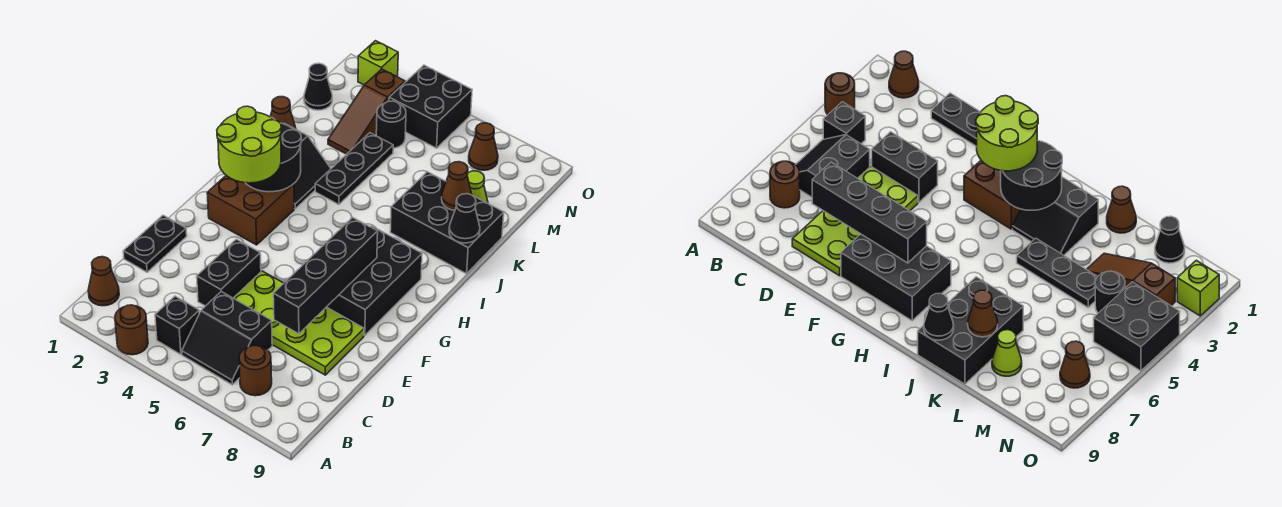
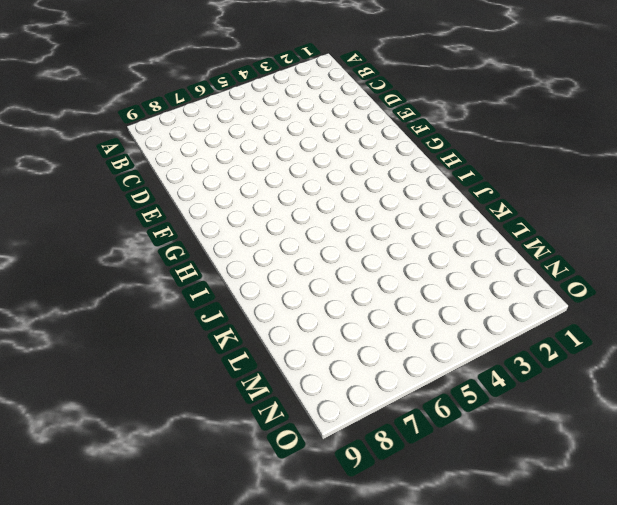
none -> brown round brick A3 level 1
none -> brown cone B1 level 1
none -> black brick B4 level 1

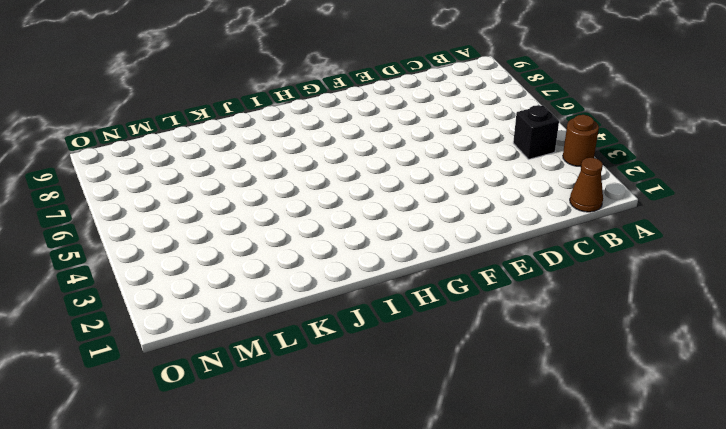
none -> black slope B5:C6 level 1 top C
none -> brown round brick B7 level 1
none -> black plate D1:E1 level 1

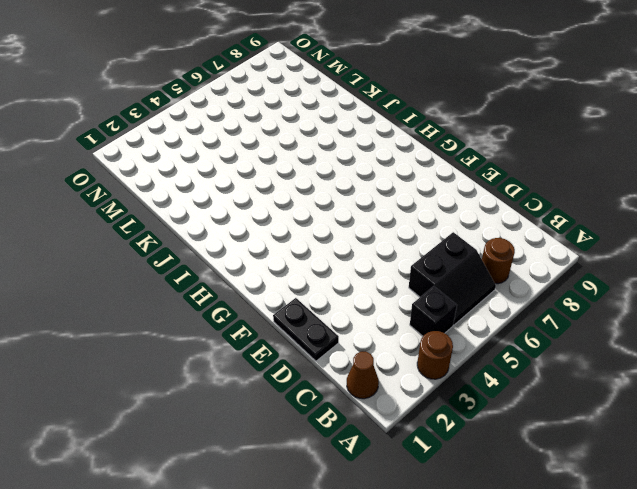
none -> black brick D4:E4 level 1
none -> lime plate D5:E8 level 1
none -> black brick F7:H8 level 1

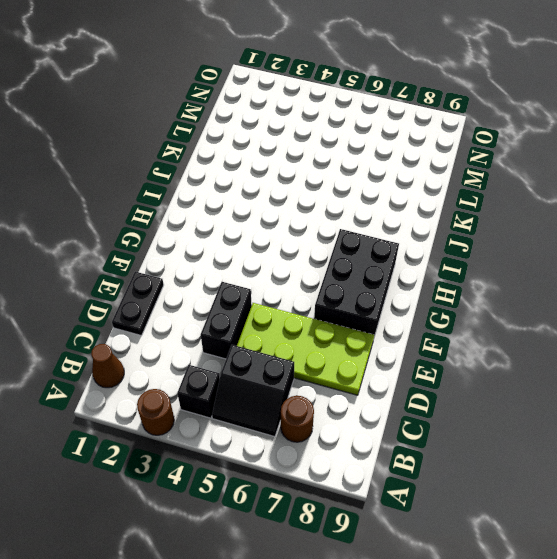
none -> brown brick G2:H3 level 1
none -> black slope I2:J3 level 1 top 2
none -> black plate J4:L4 level 1

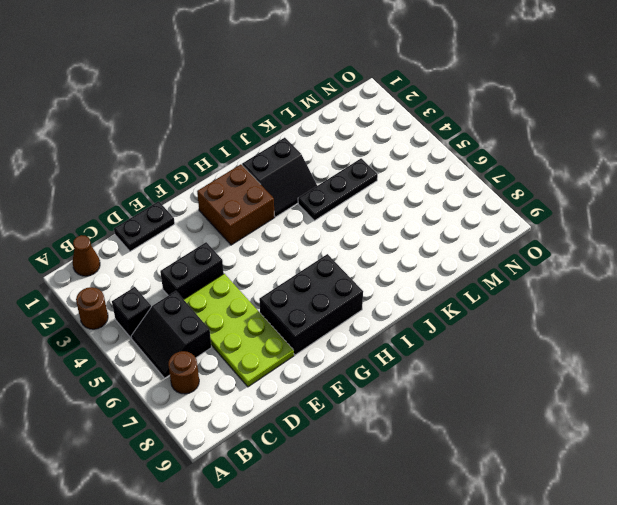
none -> black brick J7:K9 level 1
none -> brown cone K1 level 1
none -> brown slope L3:N3 level 1 top N

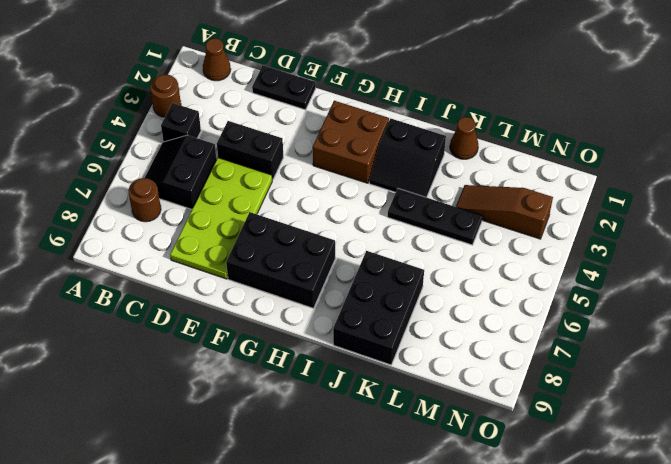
none -> lime cone L8 level 1
none -> black cone M1 level 1
none -> black round brick M4 level 1

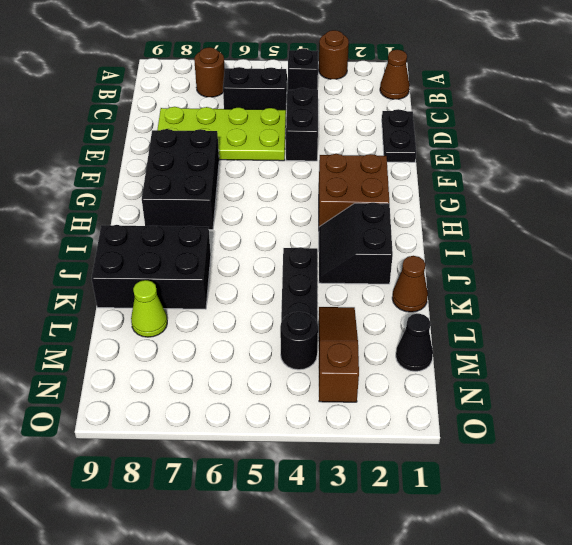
none -> black brick N4:O5 level 1
none -> brown cone N7 level 1
none -> lime brick O2 level 1

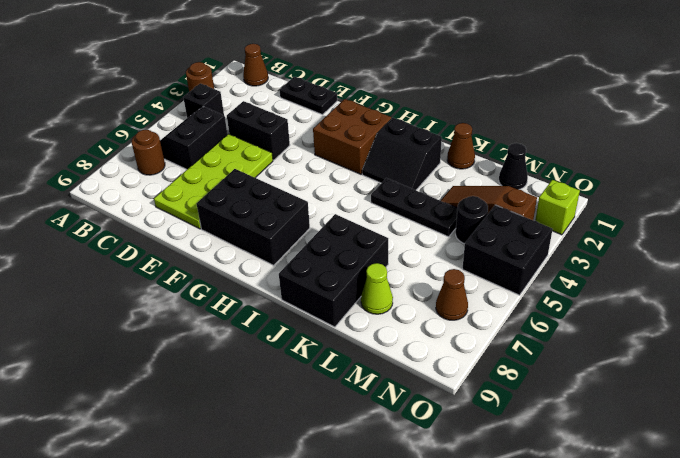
none -> black brick D7:G7 level 2
none -> black round brick H2:I3 level 2
none -> black cone J9 level 2

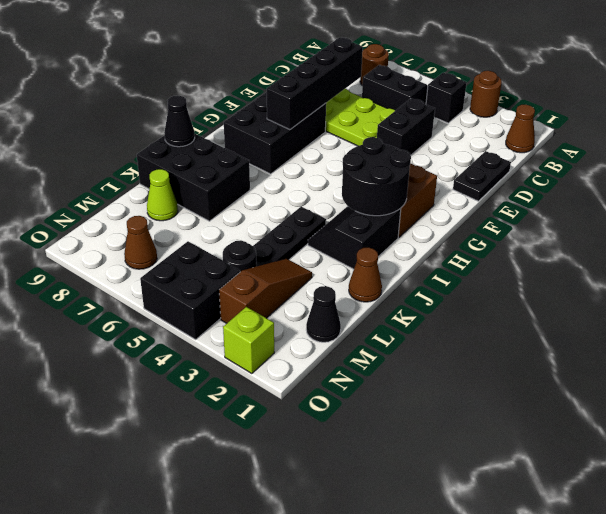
none -> brown cone K8 level 2
none -> lime round brick G2:H3 level 3

